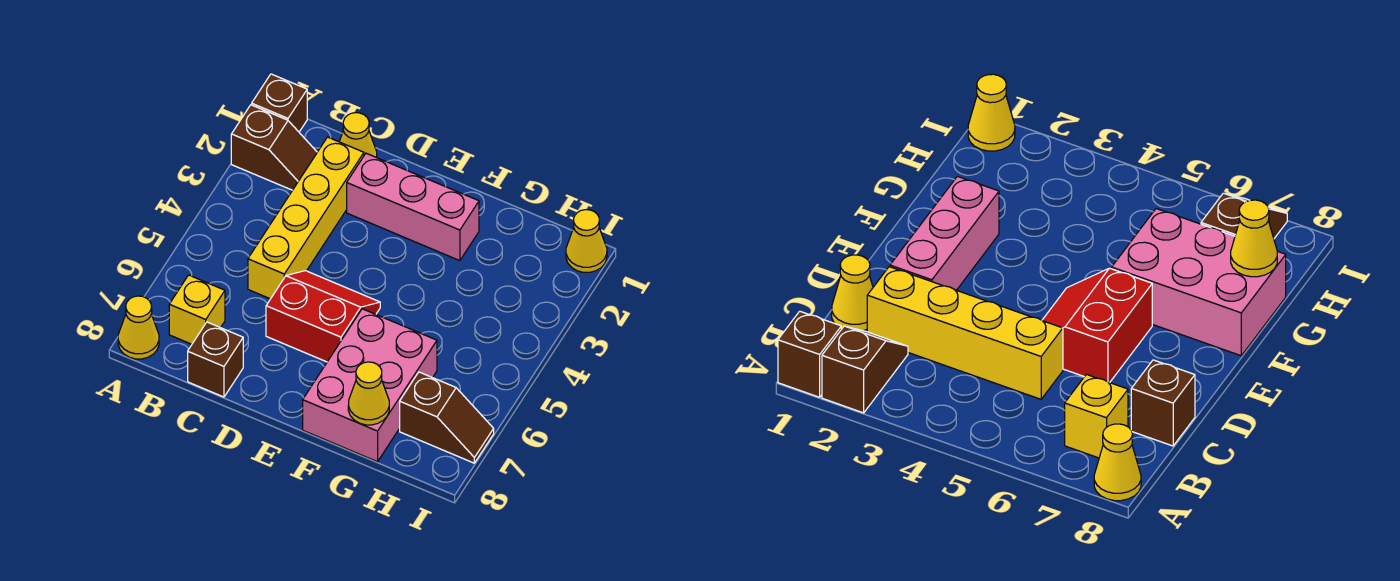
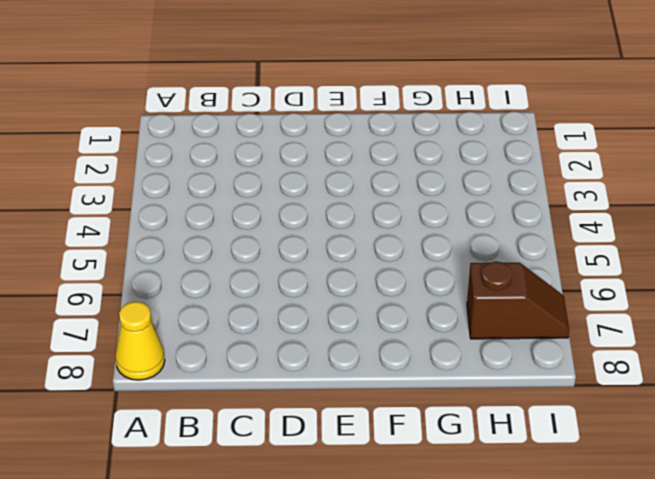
none -> brown brick A1 level 1
none -> brown slope A2:B2 level 1 top A
none -> yellow brick B7 level 1

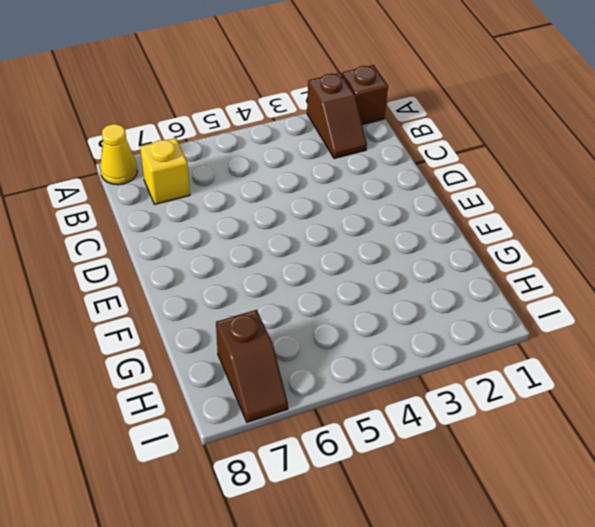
none -> yellow cone C1 level 1
none -> yellow brick C2:C5 level 1
none -> brown brick C8 level 1

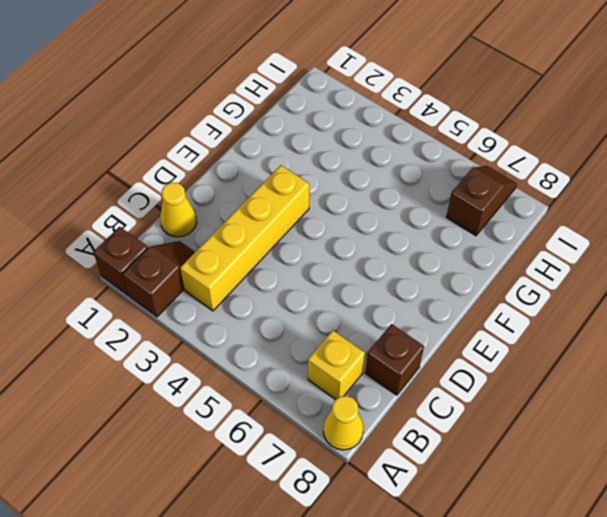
yellow brick B3:E3 level 1 -> yellow brick C2:C5 level 1
none -> pink brick D2:F2 level 1
none -> red slope D5:E6 level 1 top 6
none -> pink brick F6:G8 level 1

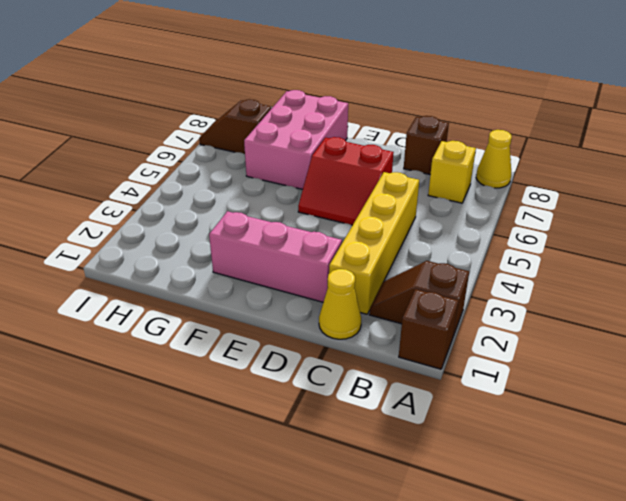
none -> yellow cone I1 level 1
none -> yellow cone G8 level 2

